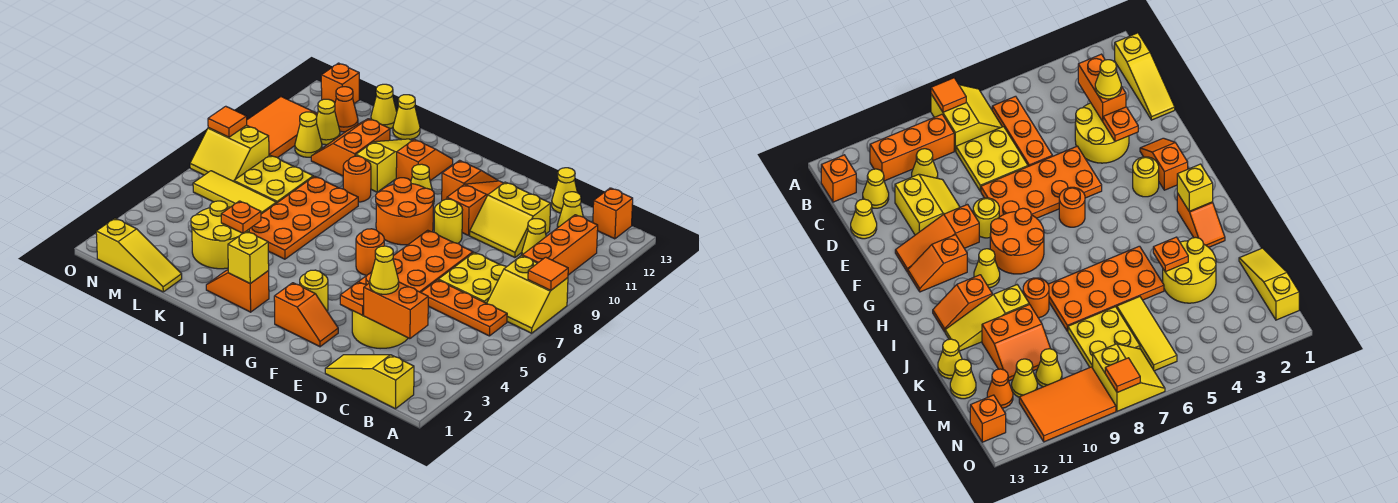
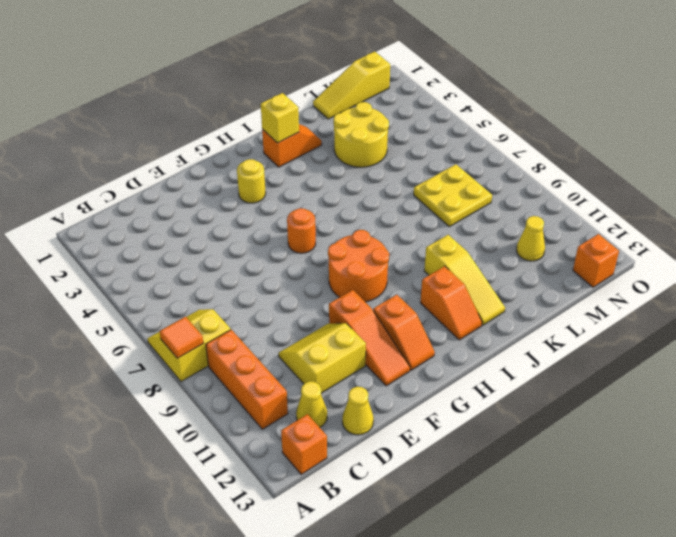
none -> yellow slope B1:D1 level 1 top B
none -> orange plate B6:D6 level 1
none -> yellow plate C7:D8 level 1
none -> yellow cone C10 level 1

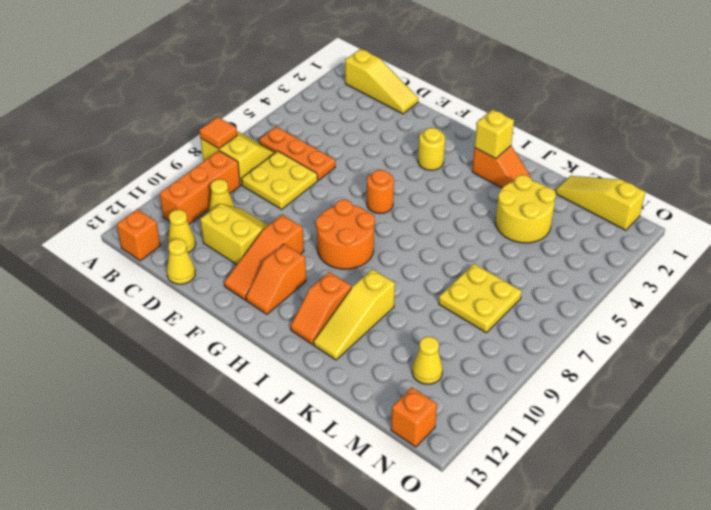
none -> yellow round brick D3:E4 level 1
none -> orange plate E5:F8 level 1
none -> orange slope F2:G2 level 1 top G
none -> yellow round brick F9 level 1

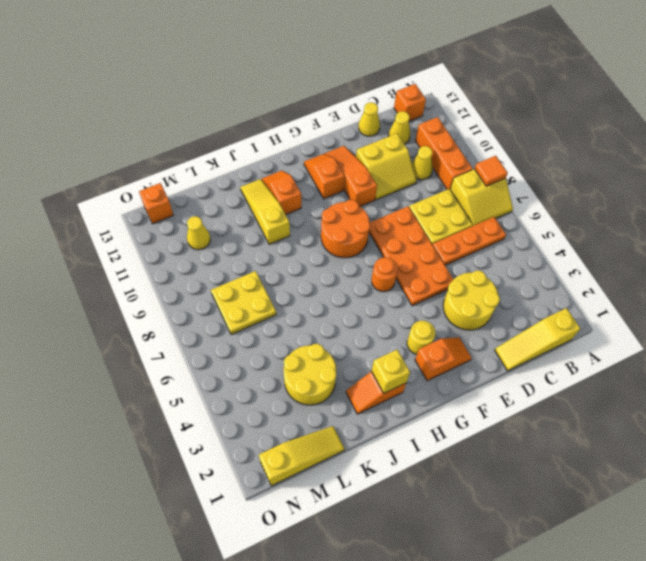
none -> yellow round brick F9 level 1
none -> yellow cone H10 level 1
none -> orange plate J5:K8 level 1
none -> orange round brick J9 level 1

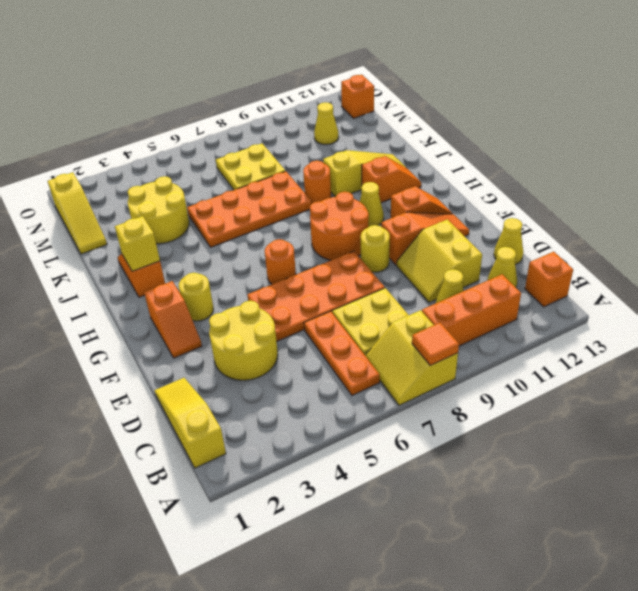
none -> orange slope K10:L11 level 1 top K
none -> yellow cone K13 level 1
none -> yellow tile L6:N6 level 1
none -> yellow cone L13 level 1

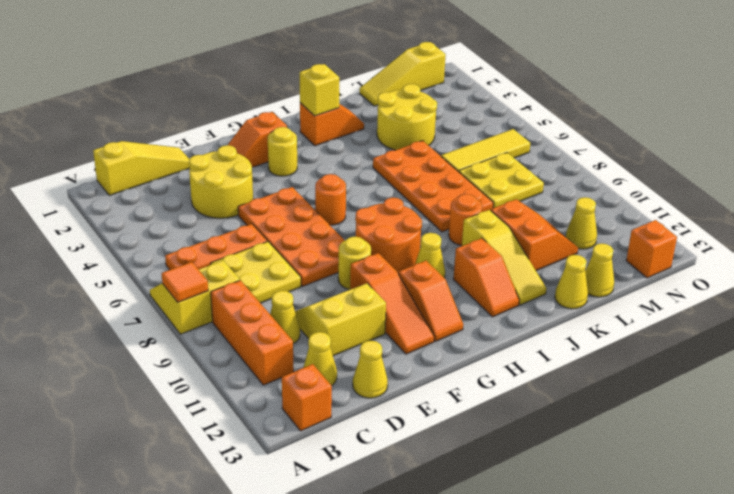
none -> yellow cone M10 level 1
none -> orange cone M12 level 1
none -> yellow slope N7:O8 level 1 top 8
none -> orange tile N9:O11 level 1

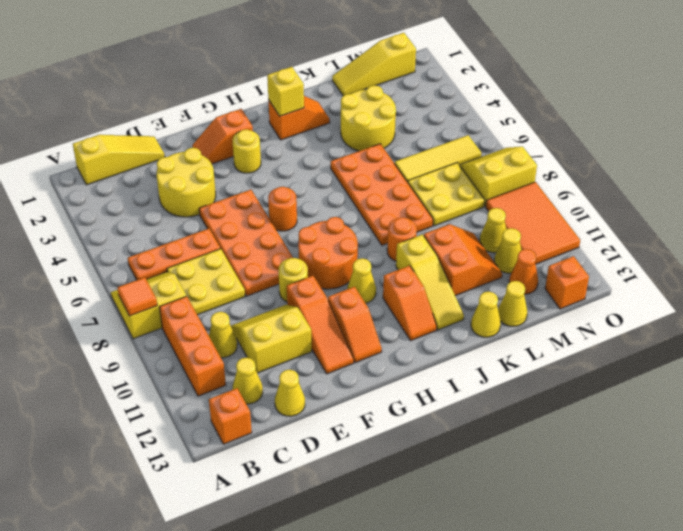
none -> orange brick C3:D3 level 2
none -> orange plate E3 level 2
none -> orange plate K4 level 2
none -> orange tile O8 level 2

